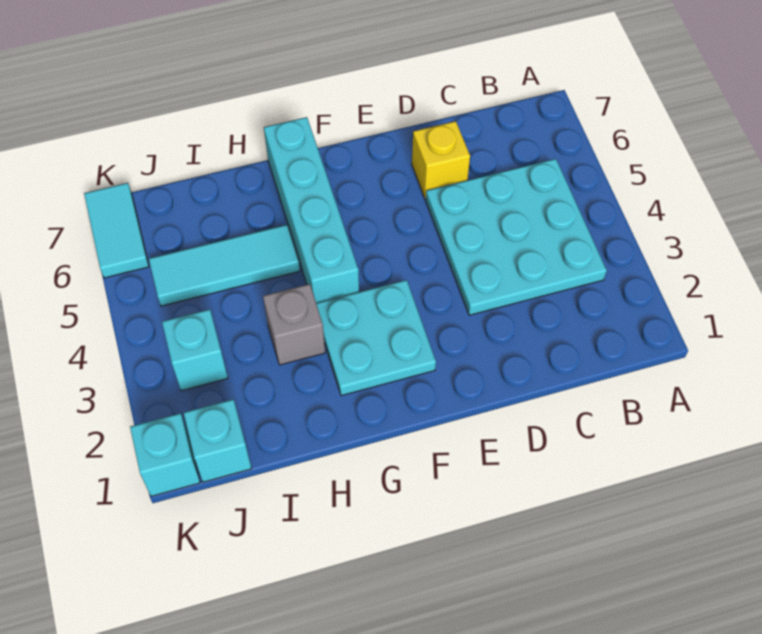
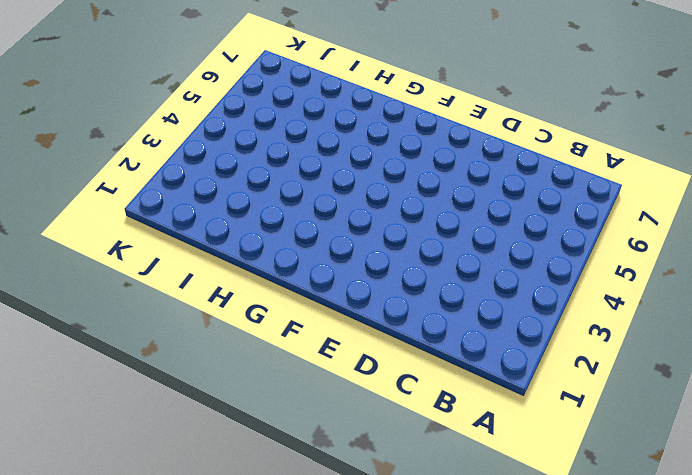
none -> cyan plate B3:D5 level 1
none -> yellow brick D6 level 1

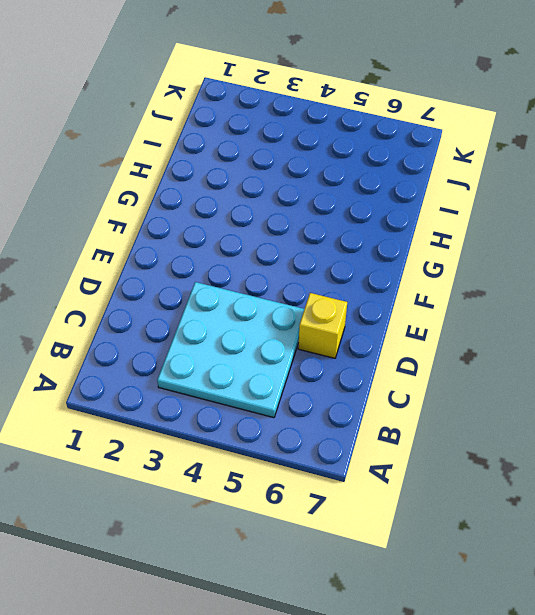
none -> cyan plate F2:G3 level 1
none -> cyan brick G4:G7 level 1

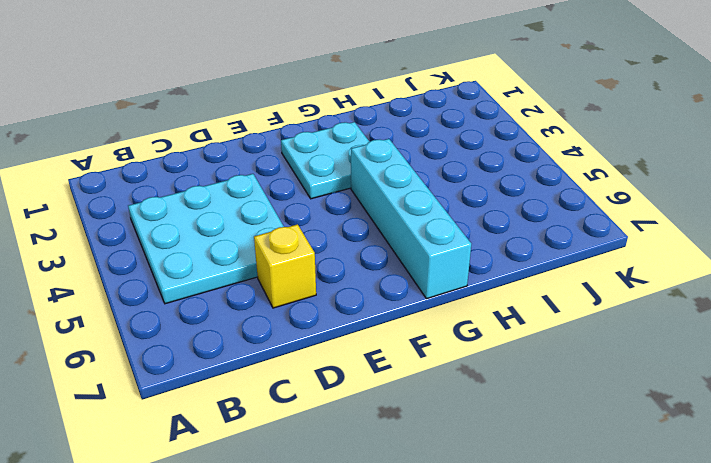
none -> grey brick H3 level 1
none -> cyan tile H5:J5 level 1

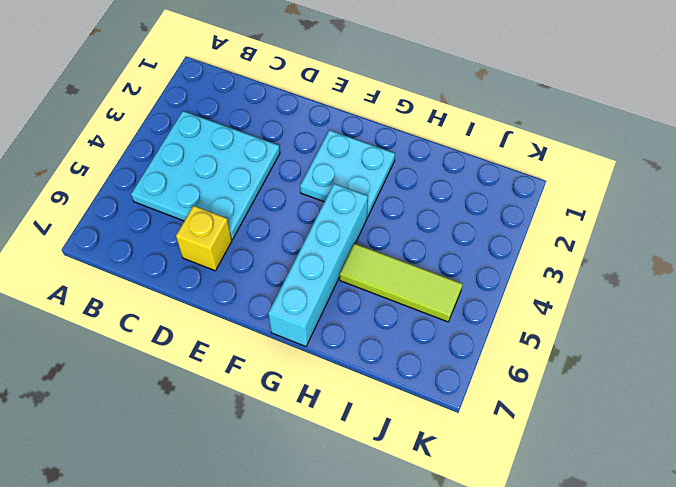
lime tile H5:J5 level 1 -> cyan tile H5:J5 level 1
none -> grey brick H3 level 1
none -> cyan brick J1 level 1

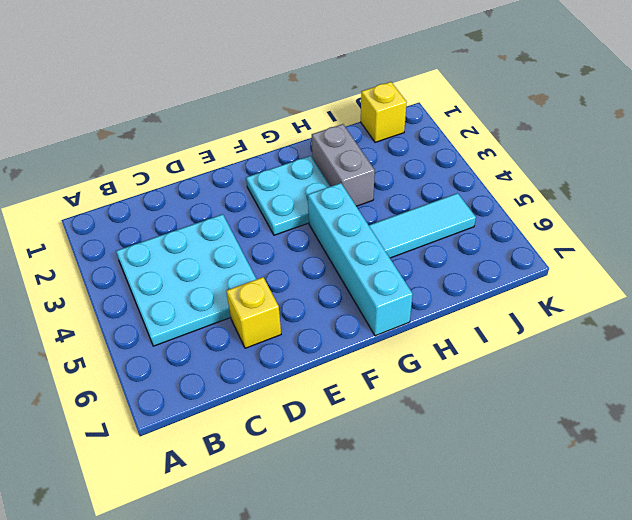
grey brick H2:H3 level 1 -> grey brick H3 level 1
yellow brick J1 level 1 -> cyan brick J1 level 1
none -> cyan brick J3 level 1
none -> cyan brick K1 level 1

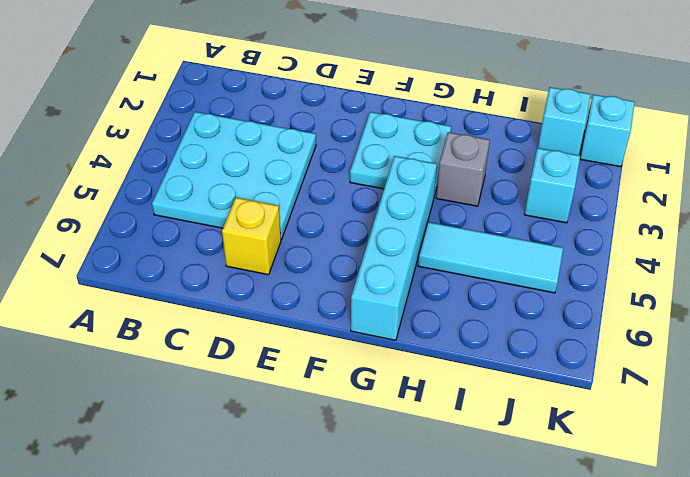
none -> cyan tile K6:K7 level 1

